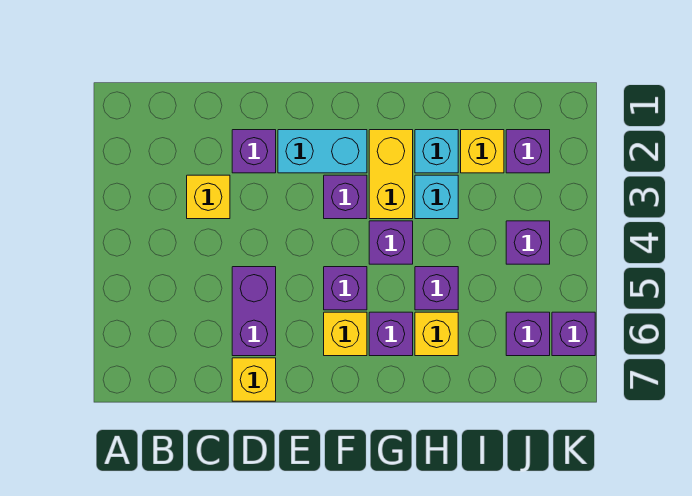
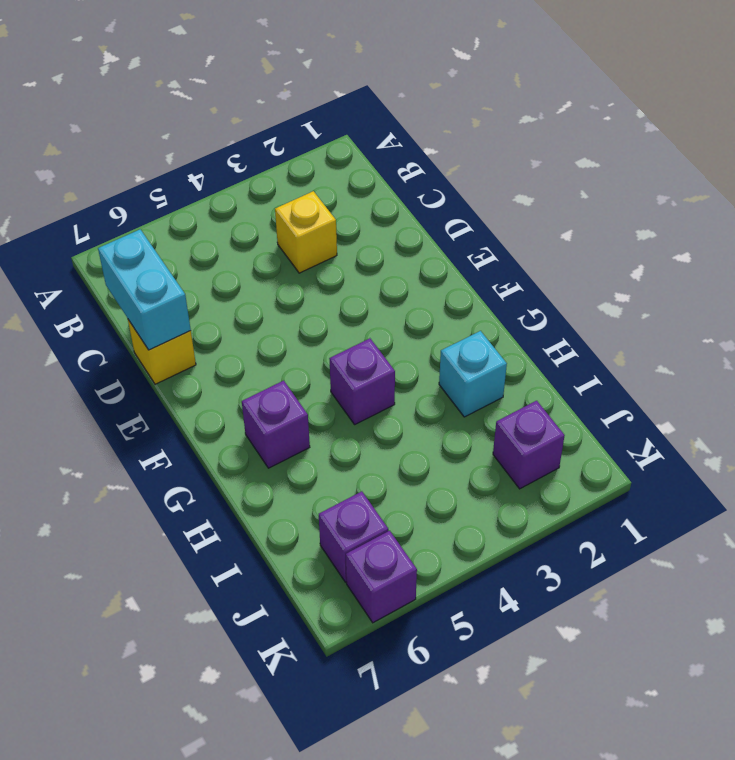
cyan brick C7:D7 level 2 -> cyan brick E2:F2 level 1
none -> purple brick D2 level 1
none -> purple brick D5:D6 level 1
none -> purple brick F3 level 1

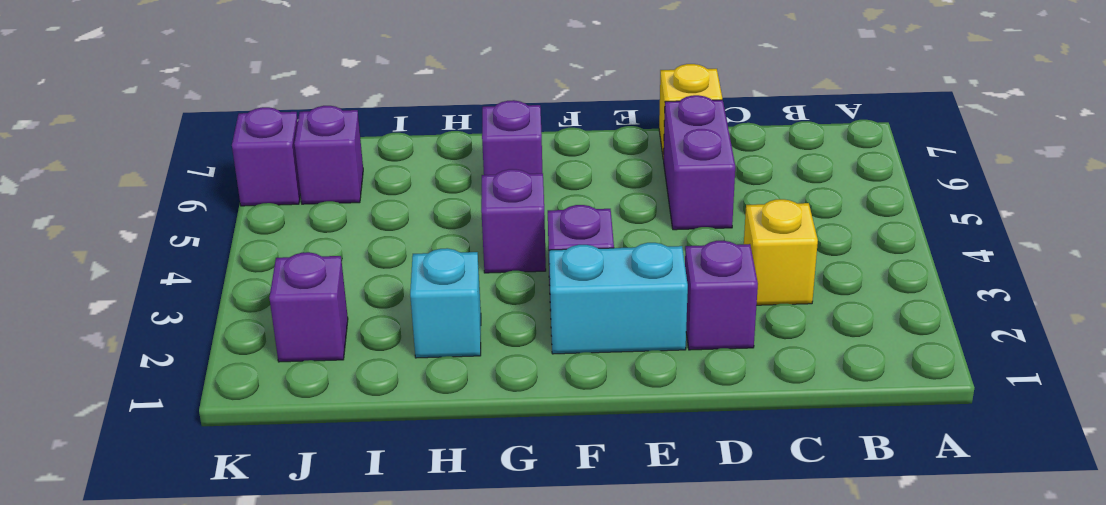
none -> purple brick F5 level 1
none -> yellow brick F6 level 1
none -> yellow brick G2:G3 level 1

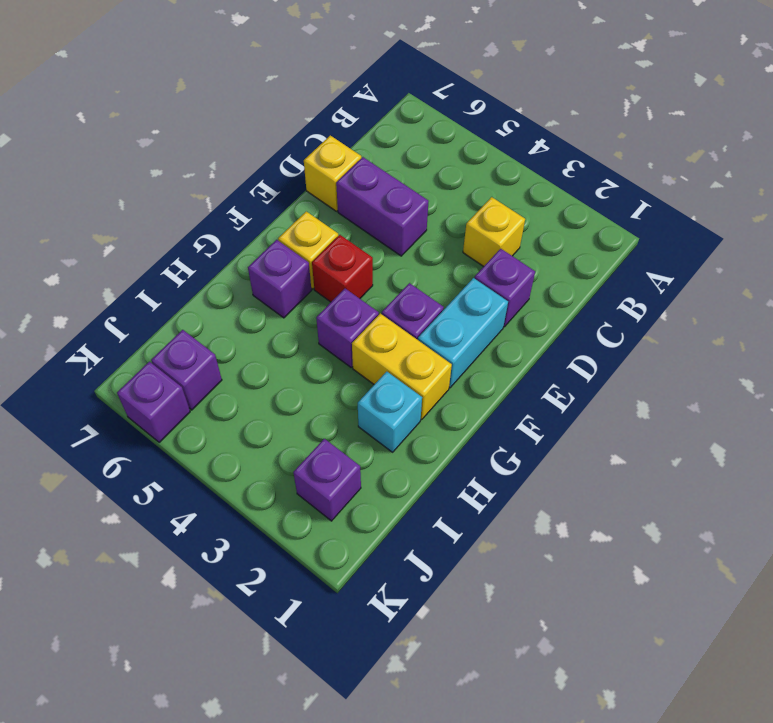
red brick F5 level 1 -> purple brick F5 level 1
none -> cyan brick H3 level 1
none -> purple brick H5 level 1
none -> yellow brick H6 level 1

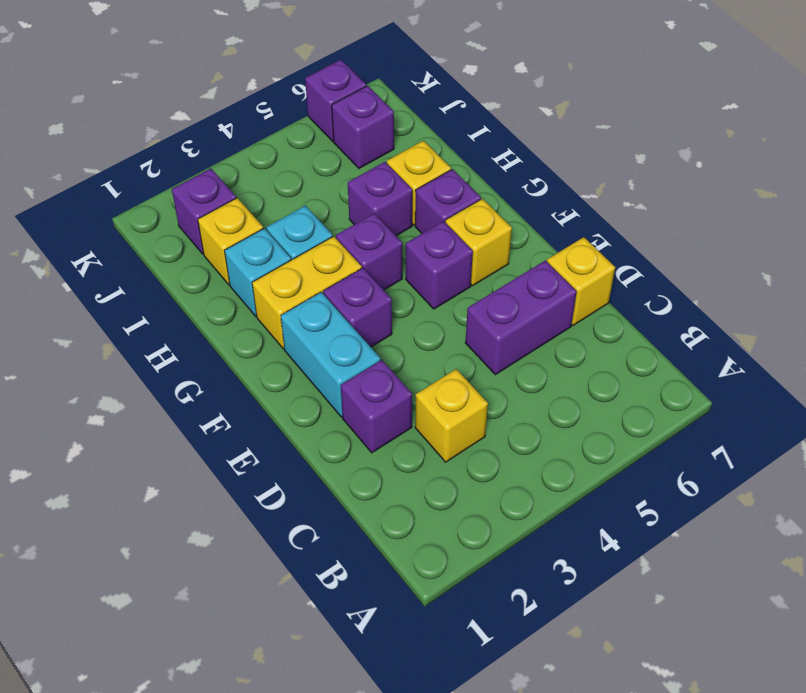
none -> purple brick J4 level 1

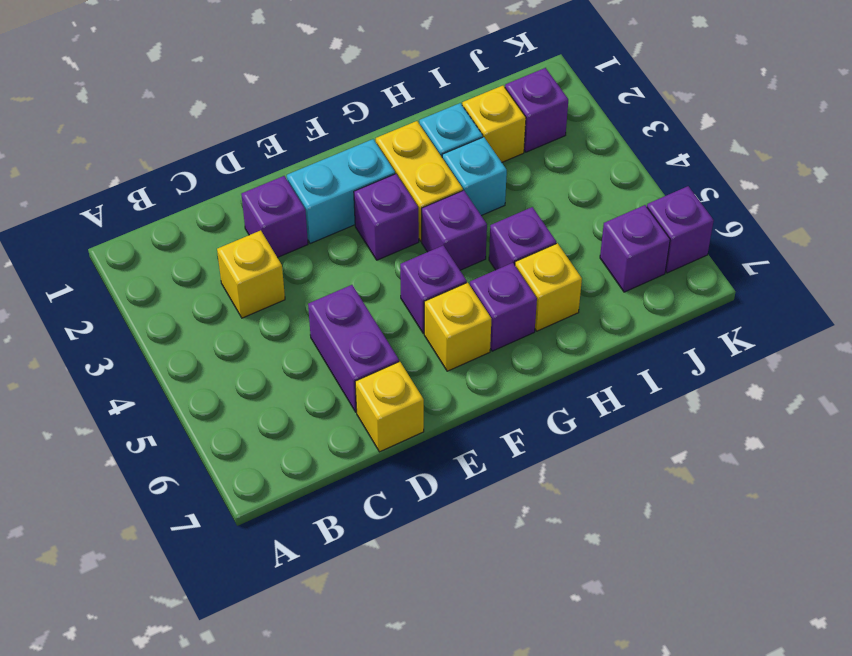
none -> purple brick J4 level 1

